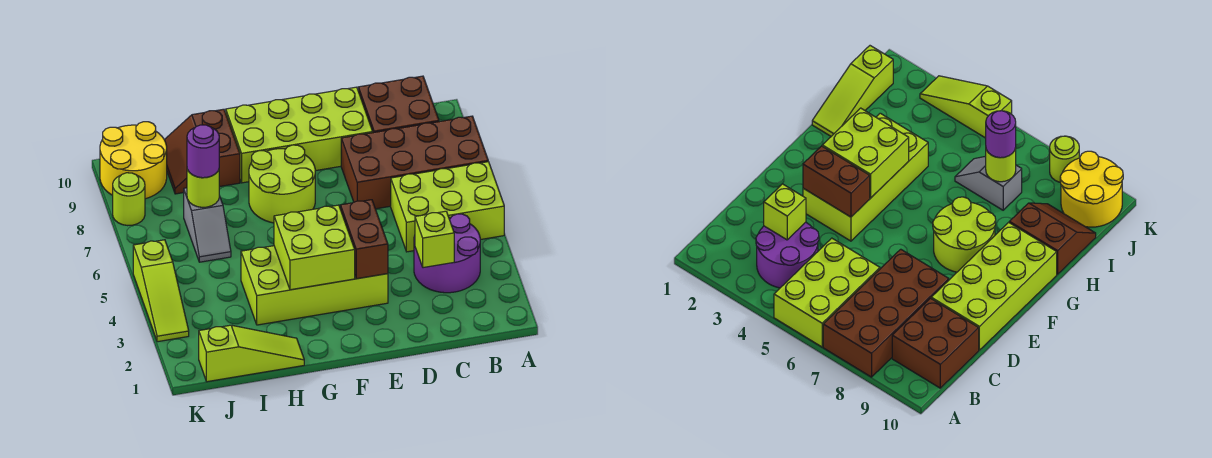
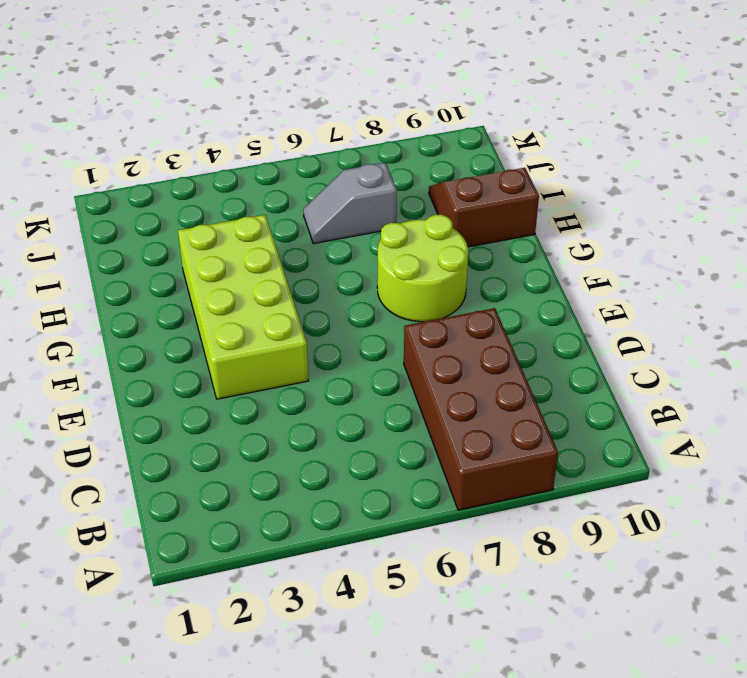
none -> lime brick A5:C6 level 1
none -> purple round brick B3:C4 level 1
none -> brown brick B9:C10 level 1

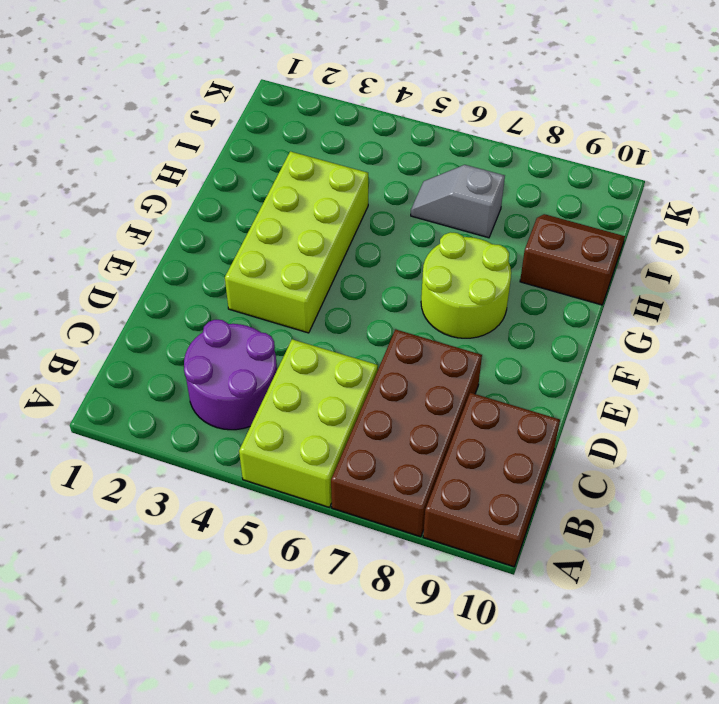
brown brick A9:C10 level 1 -> brown brick B9:C10 level 1
none -> lime brick D9:G10 level 1
none -> lime slope H1:J1 level 1 top J
none -> yellow round brick J9:K10 level 1

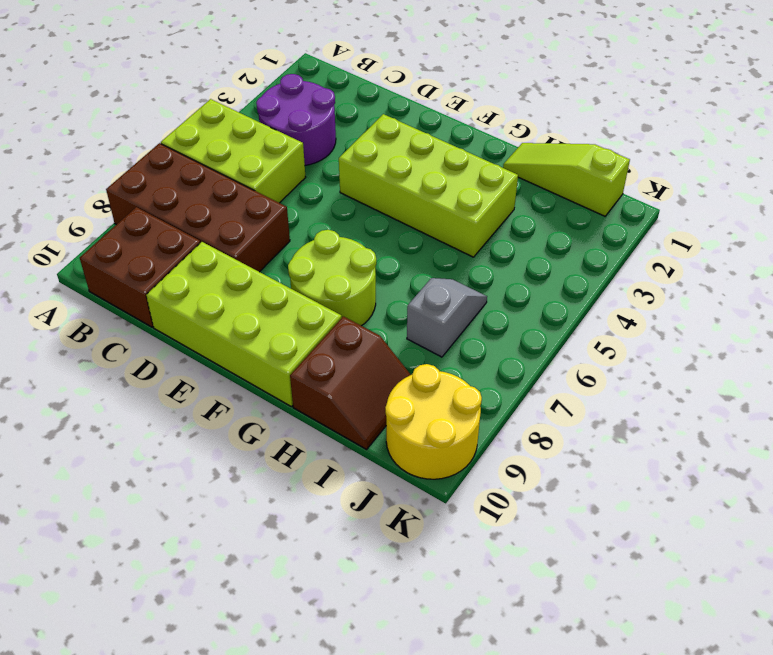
none -> lime slope K3:K5 level 1 top 5
none -> lime round brick K8 level 1
none -> lime brick C3 level 2

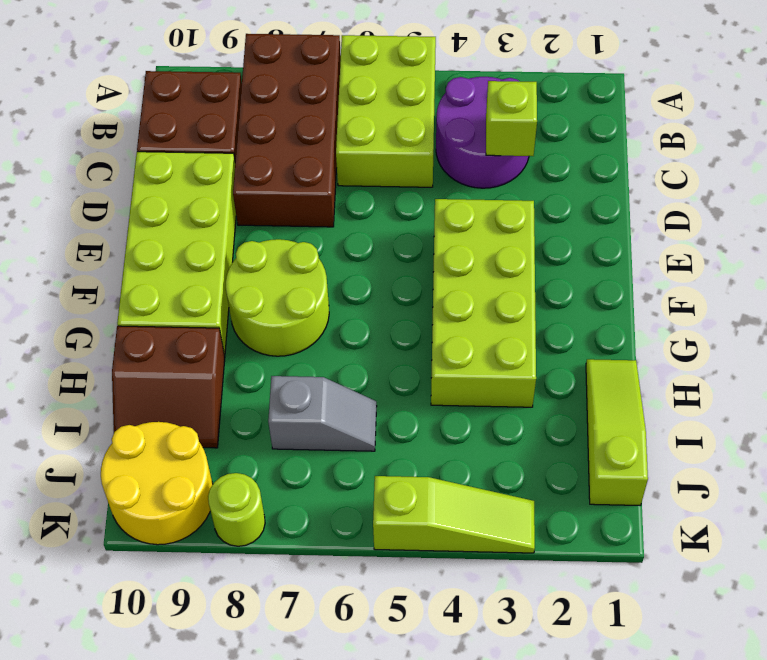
none -> brown brick E3:E4 level 2
none -> lime brick F3:G4 level 2
none -> lime round brick I7 level 2

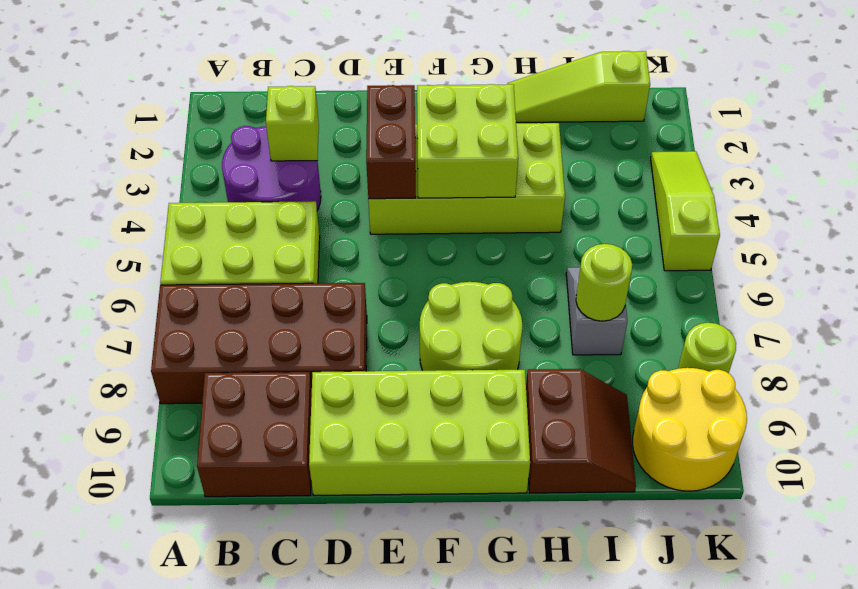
none -> purple round brick I7 level 3

